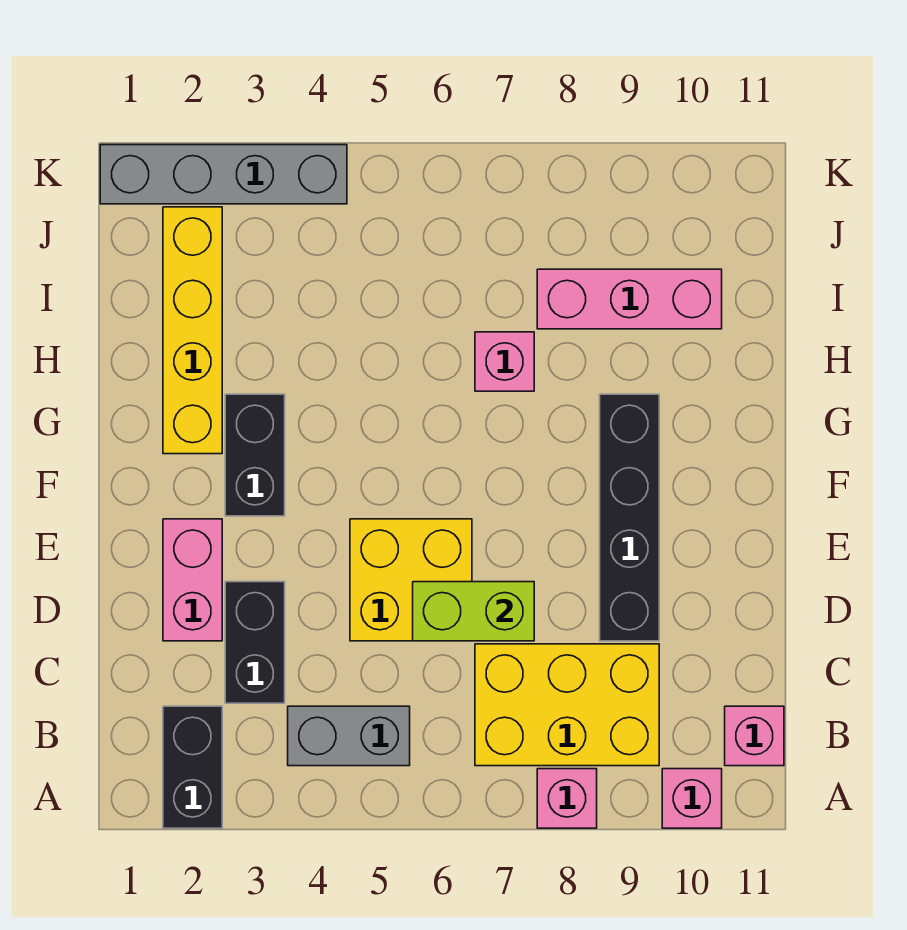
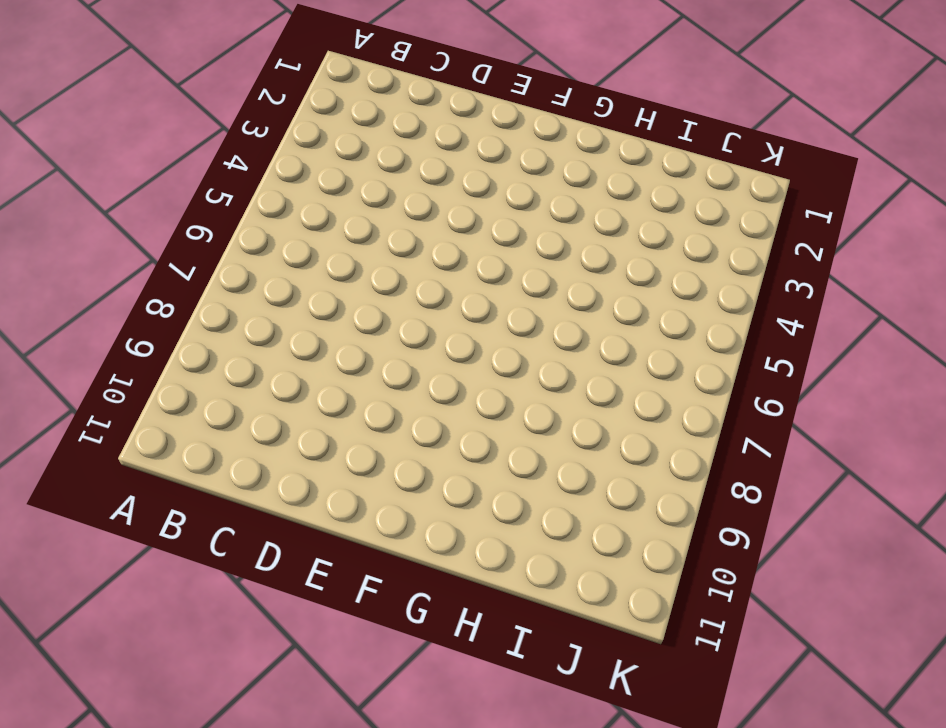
none -> black brick A2:B2 level 1
none -> pink brick A8 level 1
none -> pink brick A10 level 1

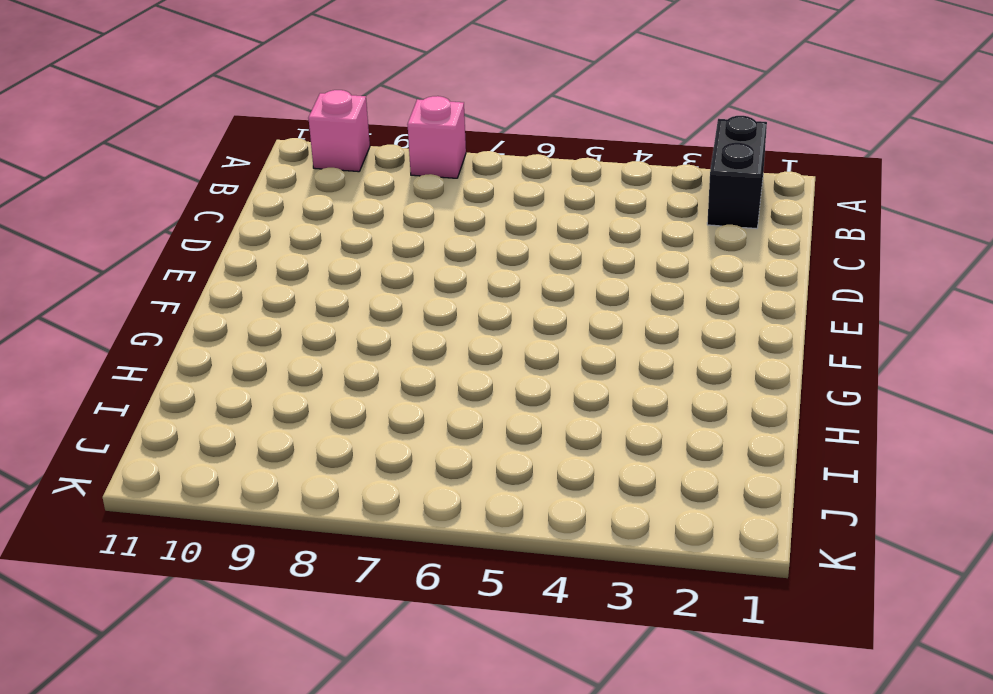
none -> grey brick B4:B5 level 1
none -> yellow brick B7:C9 level 1
none -> pink brick B11 level 1

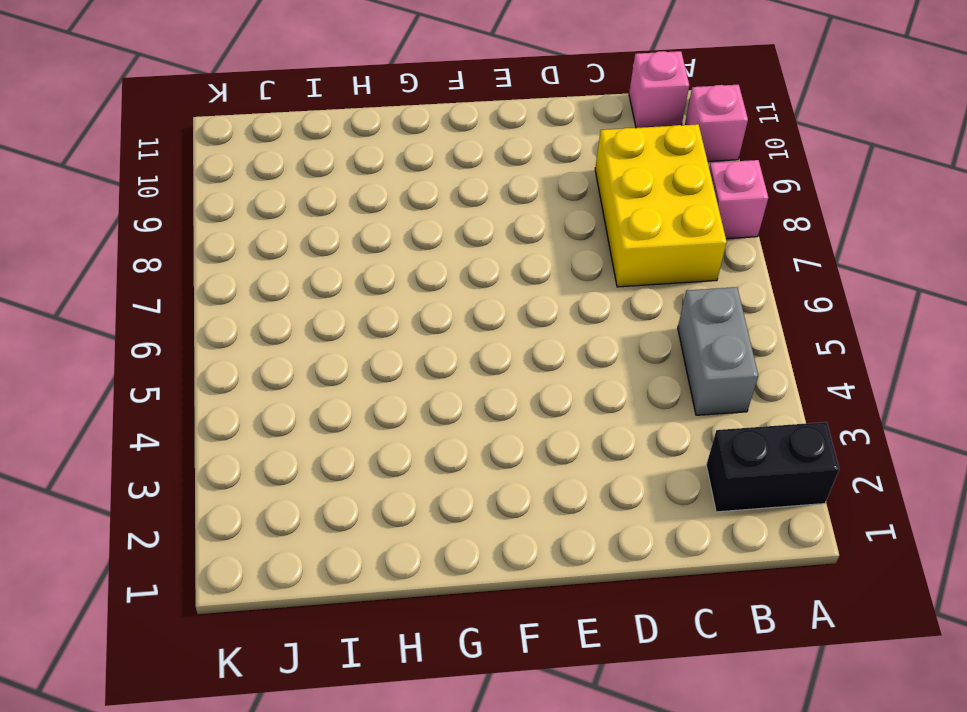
none -> black brick C3:D3 level 1
none -> pink brick D2:E2 level 1
none -> yellow brick D5:E6 level 1

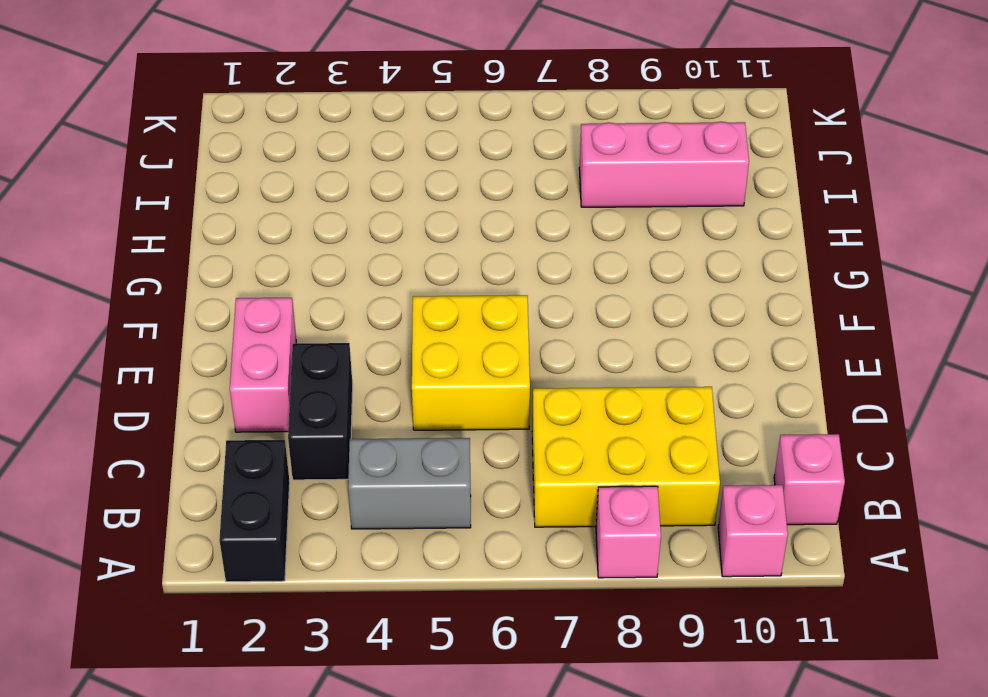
none -> black brick D9:G9 level 1
none -> black brick F3:G3 level 1
none -> yellow brick G2:J2 level 1

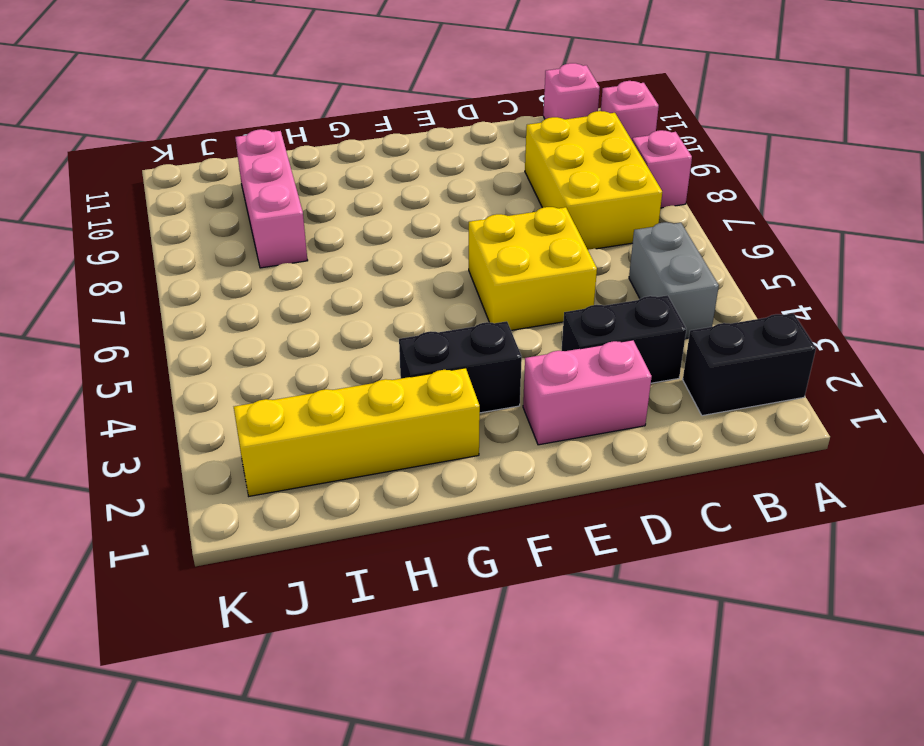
none -> black brick D9:G9 level 1
none -> pink brick H7 level 1
none -> grey brick K1:K4 level 1

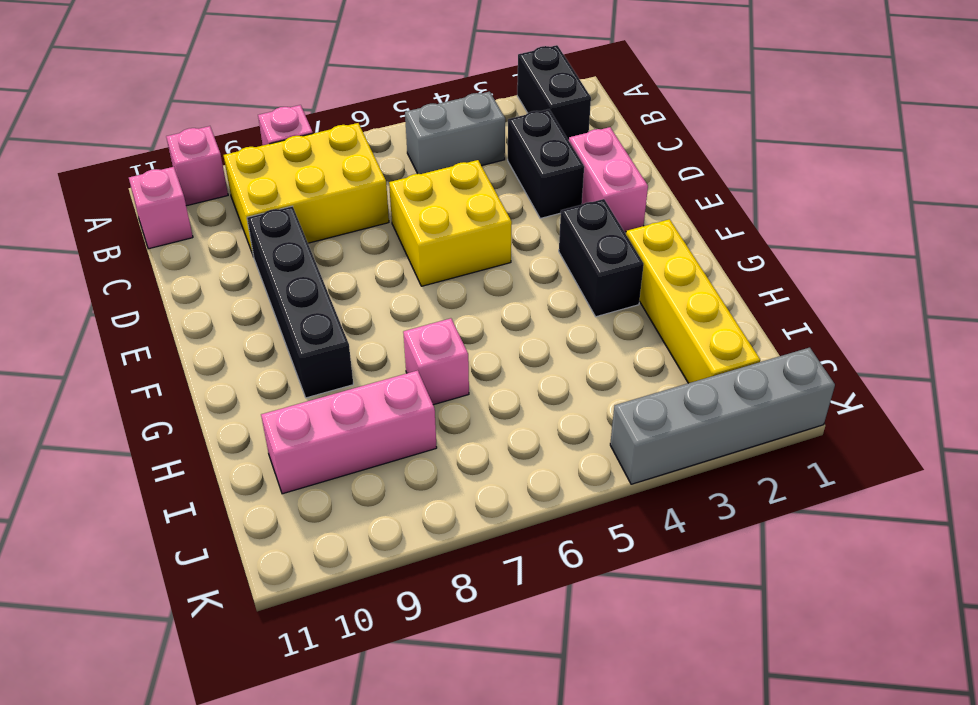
none -> lime brick D6:D7 level 2

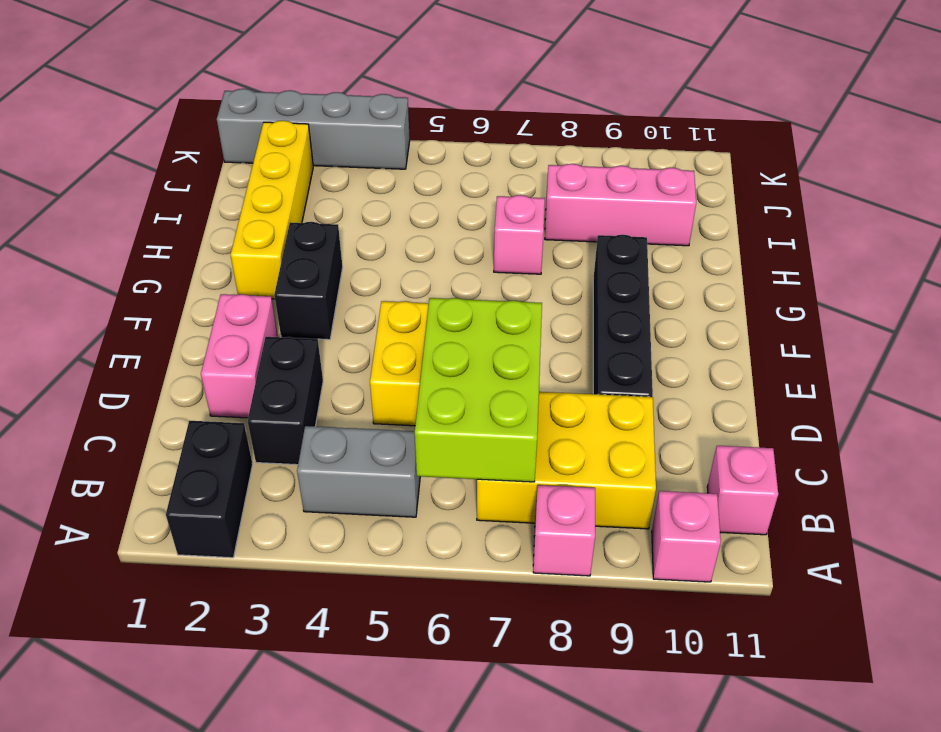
lime brick B6:D7 level 2 -> lime brick D6:D7 level 2

